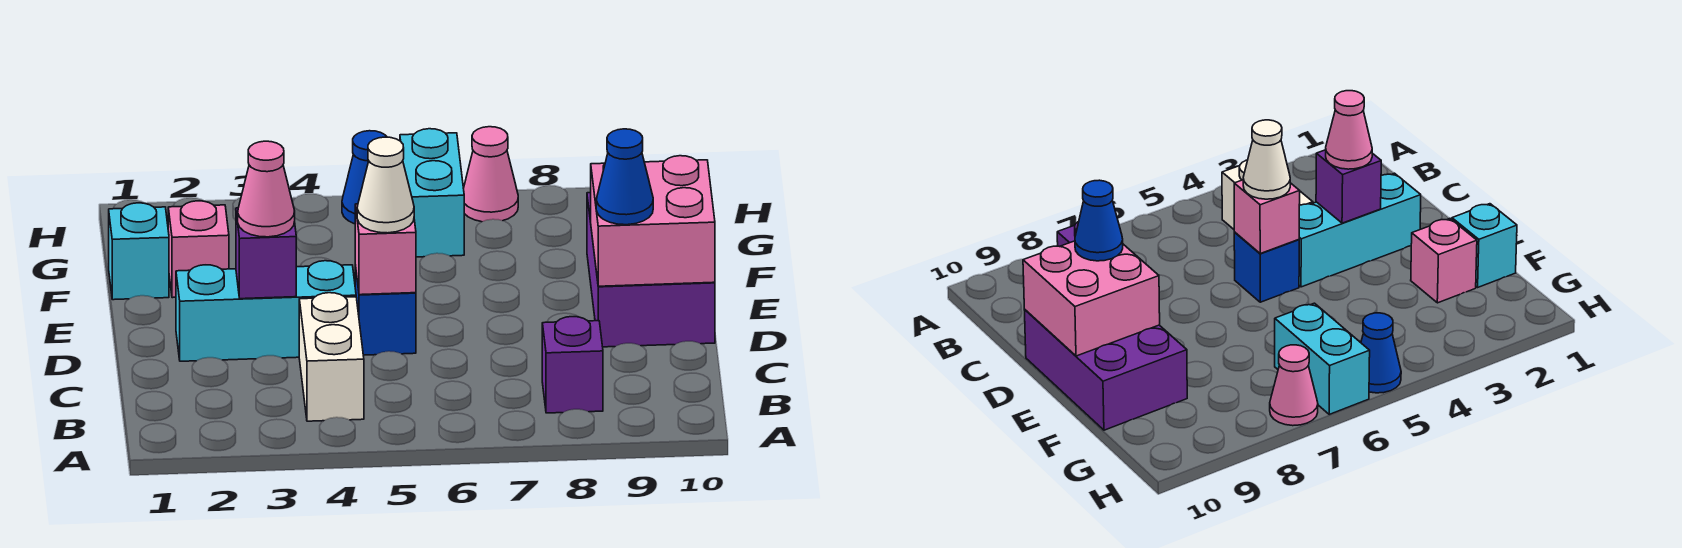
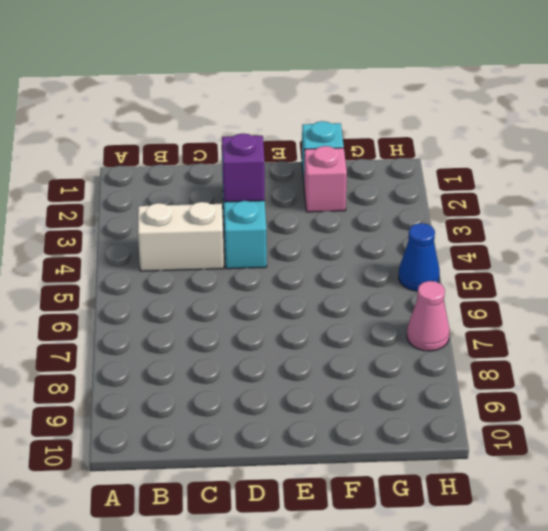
none -> purple brick B8 level 1
none -> blue brick D5 level 1
none -> purple brick D9:F10 level 1

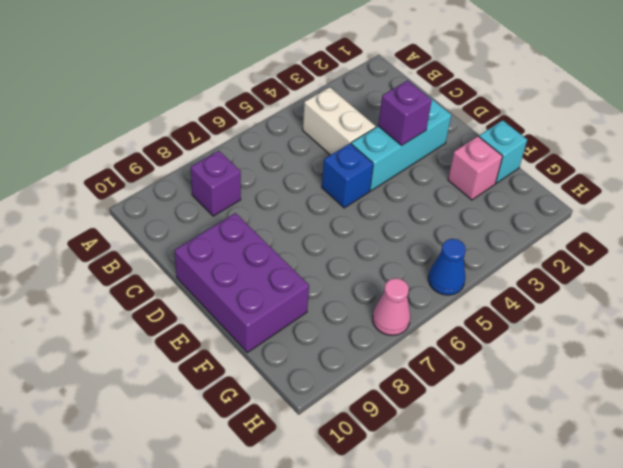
none -> cyan brick G6:H6 level 1
none -> pink brick D5 level 2
none -> pink brick D9:E10 level 2

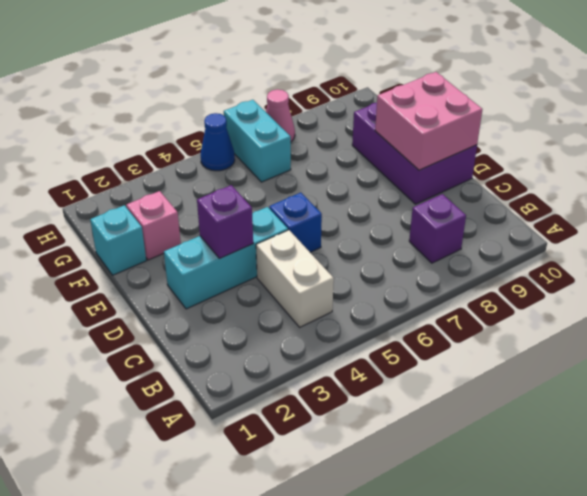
none -> pink brick D5 level 2
none -> pink cone D3 level 3
none -> white cone D5 level 3

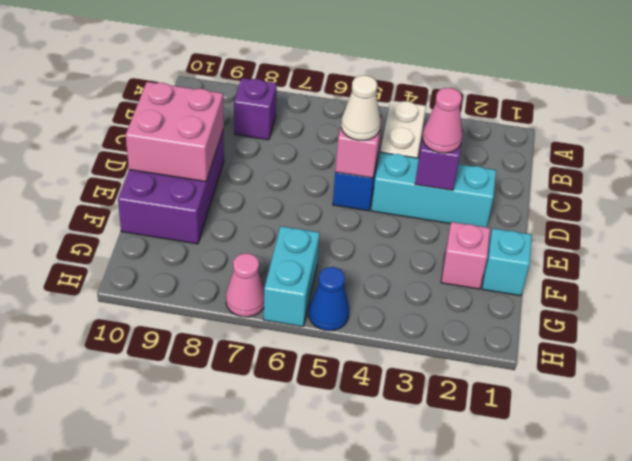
none -> blue cone D9 level 3

